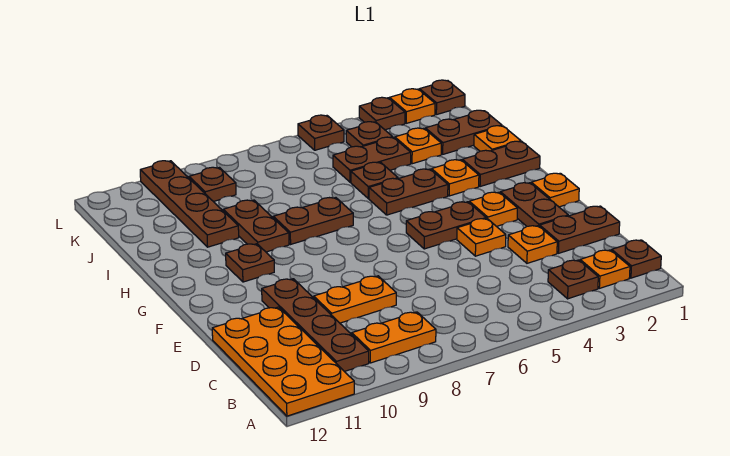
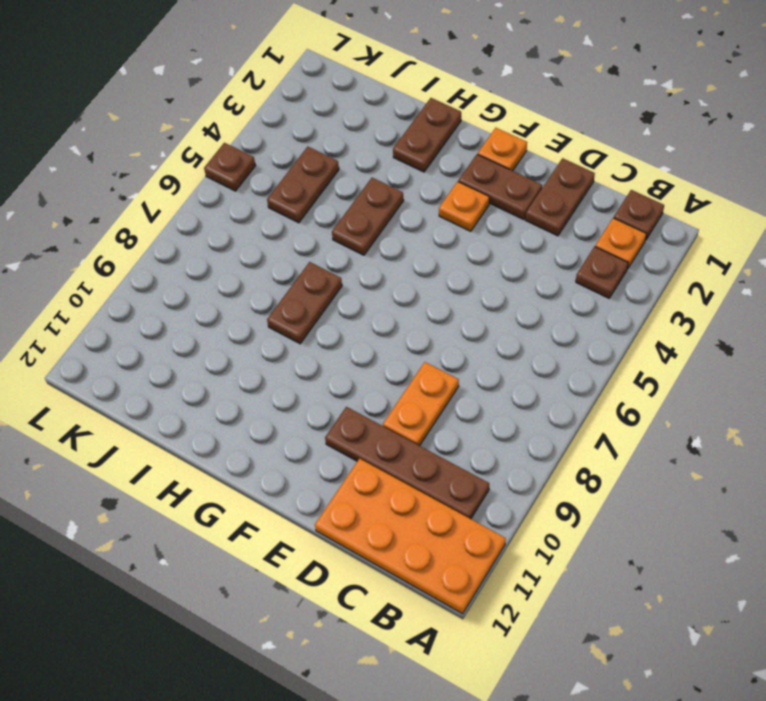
none -> orange plate B8:B9 level 1
none -> orange plate D3 level 1
none -> orange plate E4 level 1
none -> brown plate F4:F5 level 1

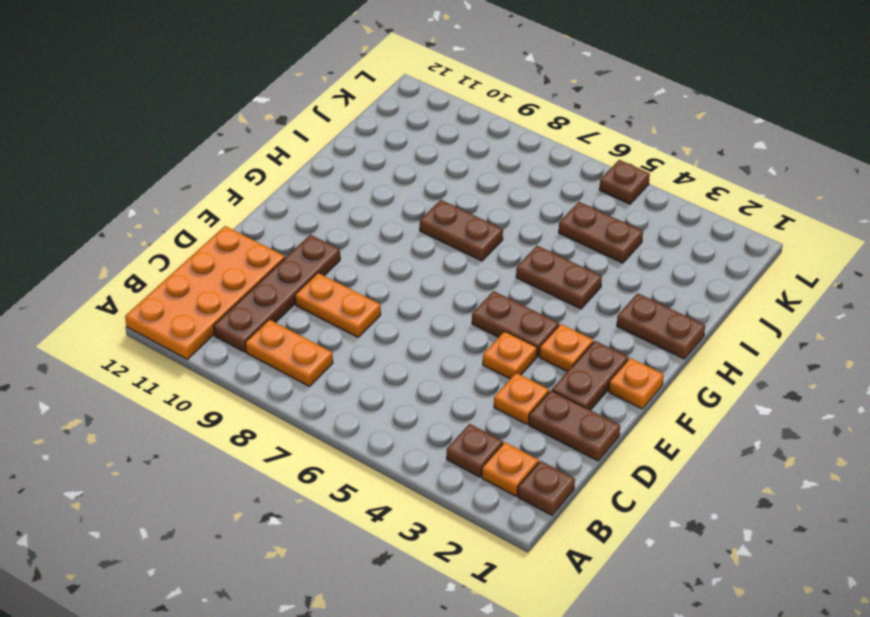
none -> brown plate G10 level 1
none -> orange plate H3 level 1
none -> brown plate H9:I9 level 1
none -> orange plate I1 level 1

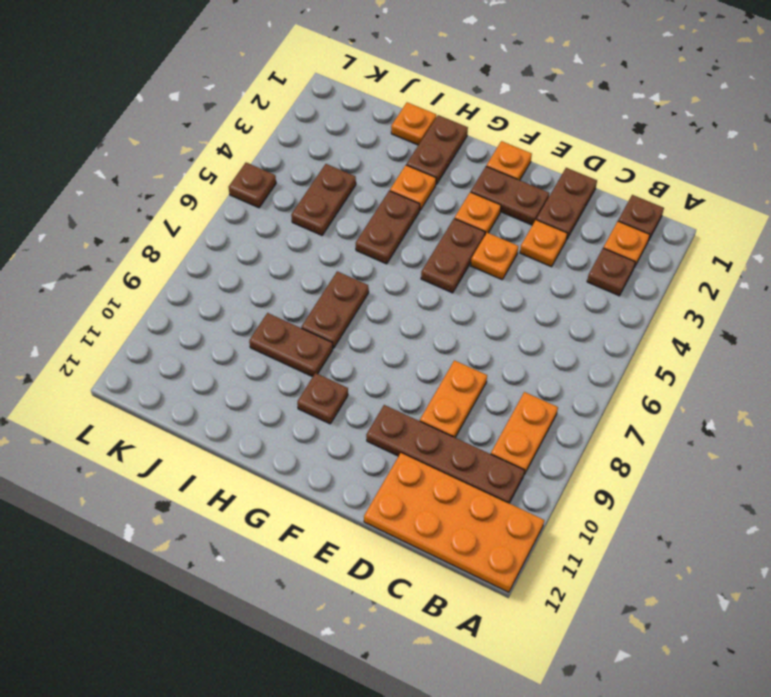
none -> brown plate I5 level 1
none -> brown plate I10:L10 level 1
none -> brown plate J1:J2 level 1
none -> orange plate J3 level 1

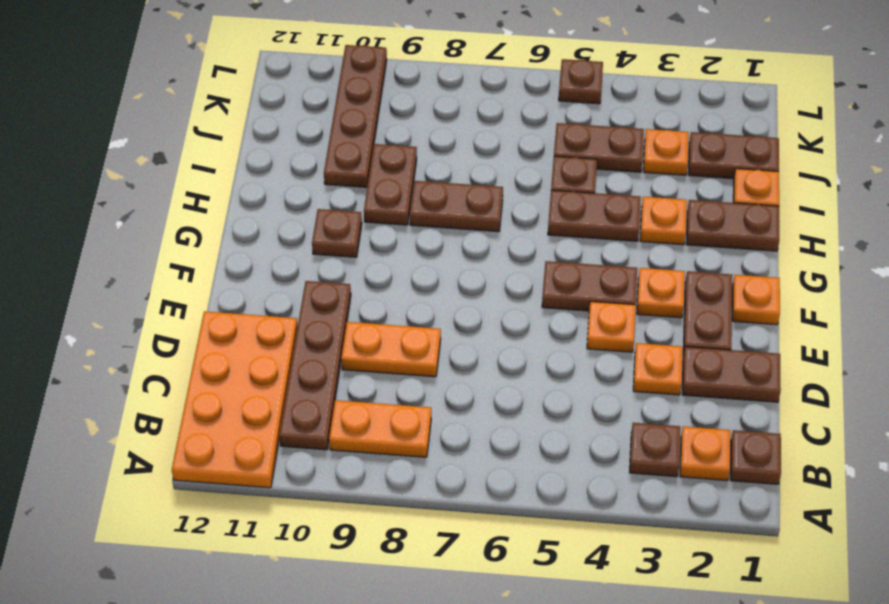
none -> brown plate K4 level 1
none -> brown plate K9 level 1
none -> brown plate L1 level 1
none -> orange plate L2 level 1

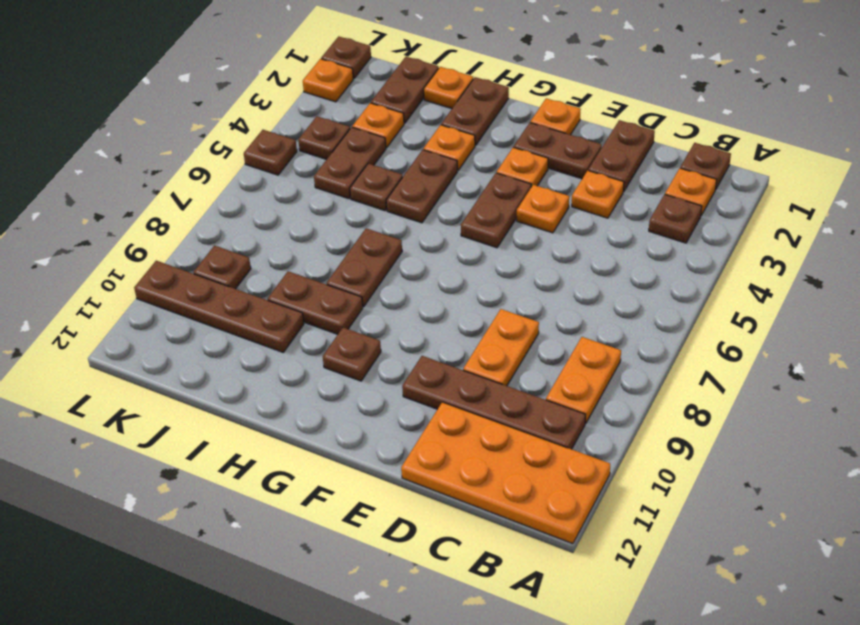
none -> brown plate L3 level 1

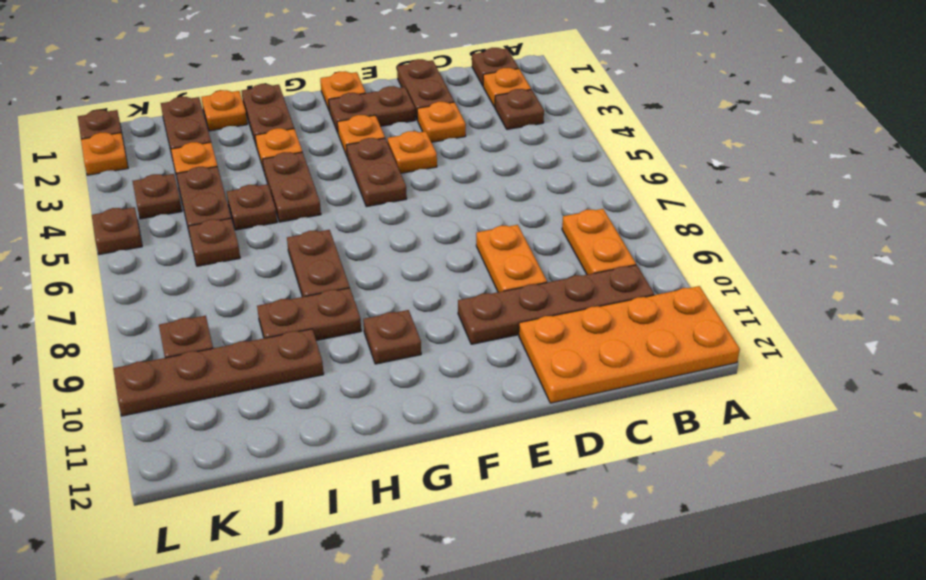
brown plate J6 level 1 -> brown plate L3 level 1

